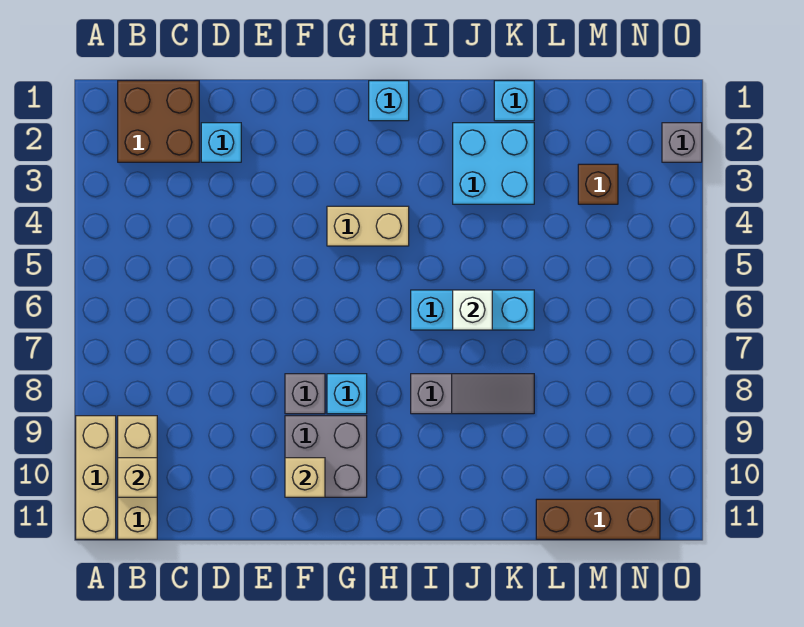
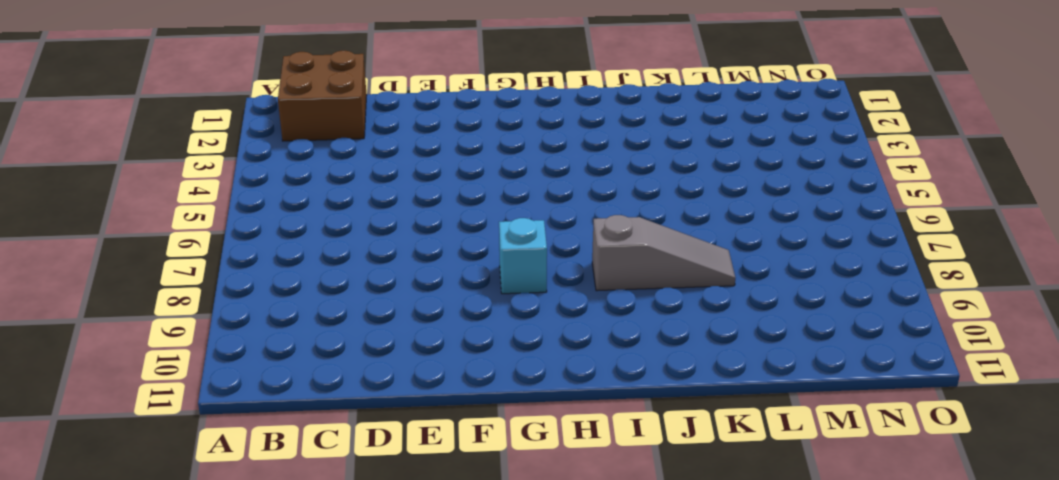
none -> tan brick A9:A11 level 1
none -> tan brick B9:B11 level 1
none -> cyan brick D2 level 1

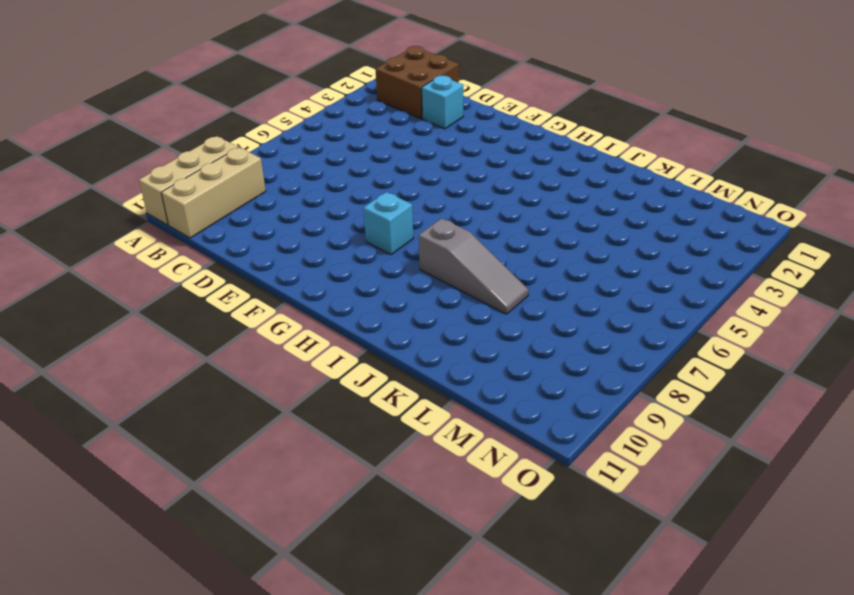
none -> grey brick F8 level 1
none -> grey brick F9:G10 level 1
none -> tan brick G4:H4 level 1

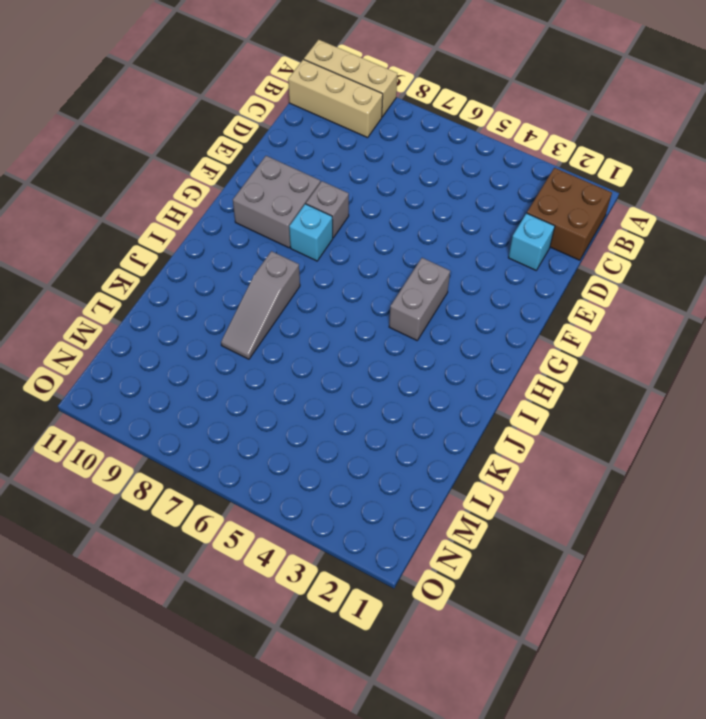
grey brick G4:H4 level 1 -> tan brick G4:H4 level 1
none -> cyan brick H1 level 1
none -> cyan brick I6:K6 level 1
none -> cyan brick J2:K3 level 1

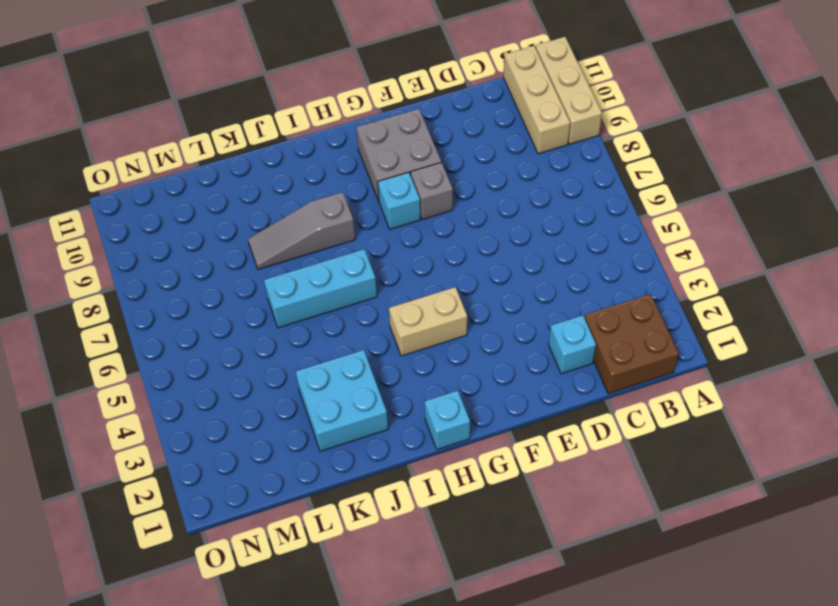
none -> cyan brick K1 level 1
none -> brown brick L11:N11 level 1
none -> brown brick M3 level 1

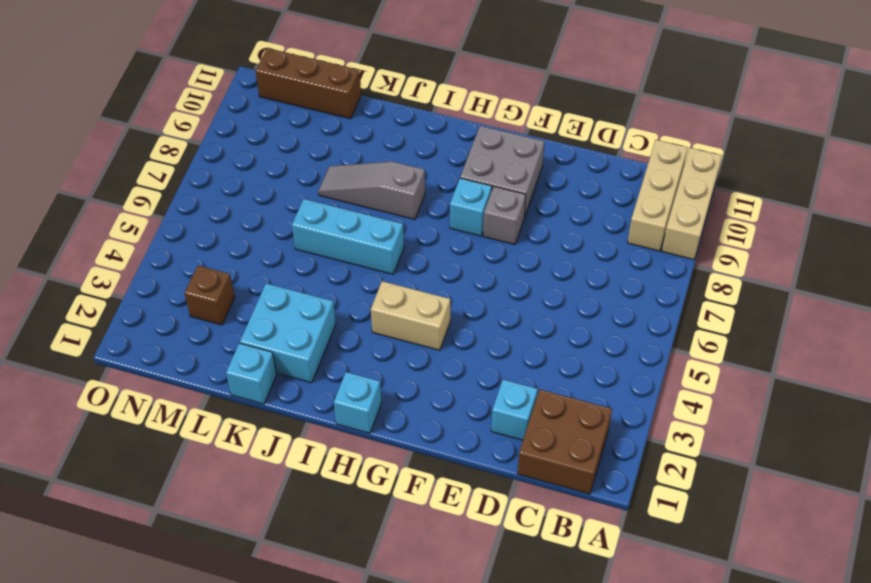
none -> grey brick O2 level 1
none -> tan brick B10 level 2
none -> tan brick F10 level 2

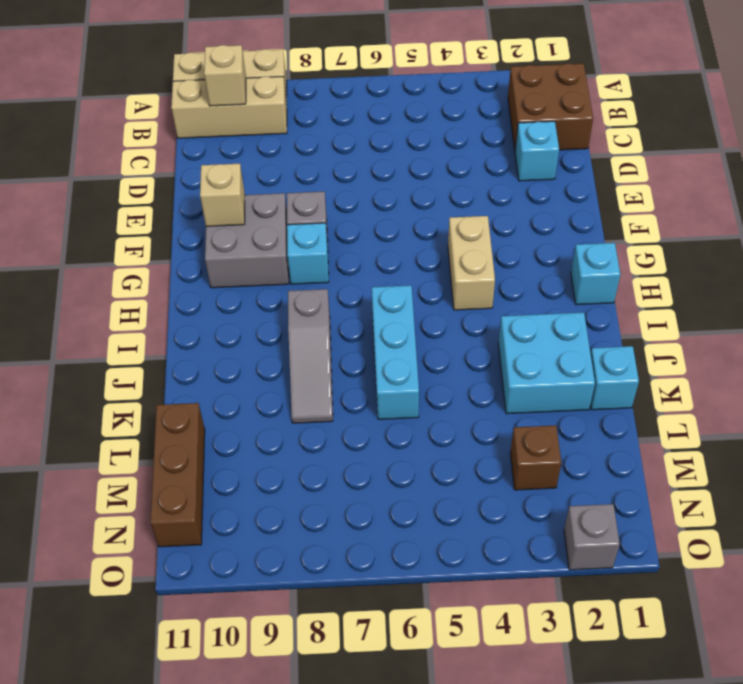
none -> white brick J6 level 2

